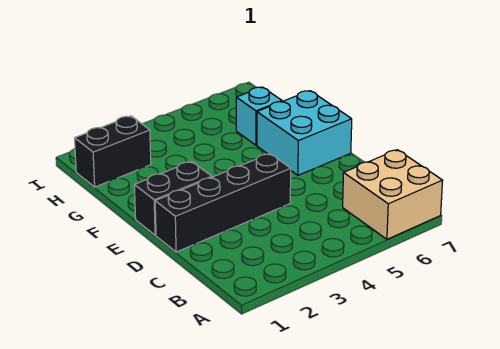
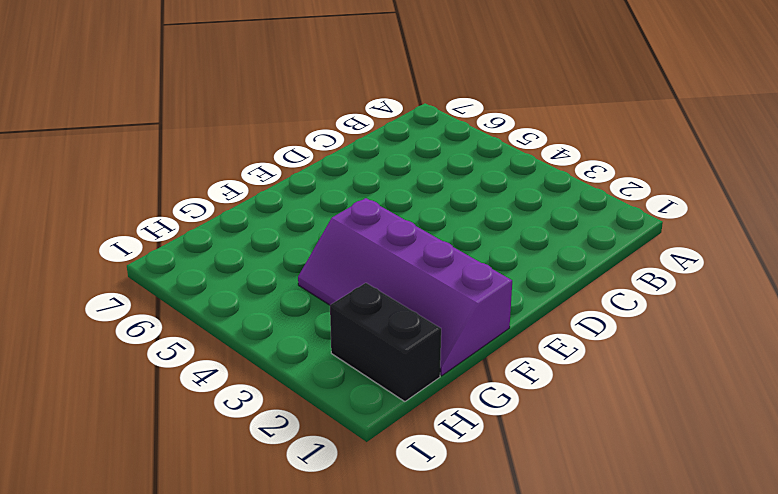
purple slope F1:G4 level 1 top F -> none
none -> tan brick A6:B7 level 1
none -> black brick D1:D4 level 1

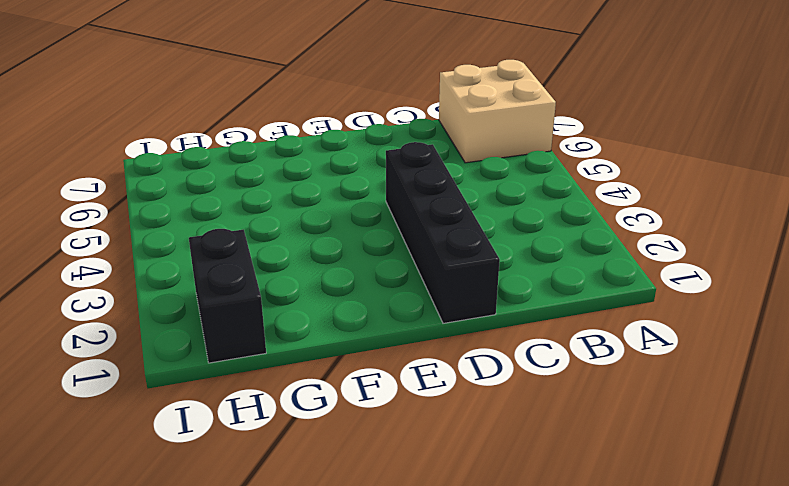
none -> black brick E1:E2 level 1
none -> cyan brick E6:F7 level 1

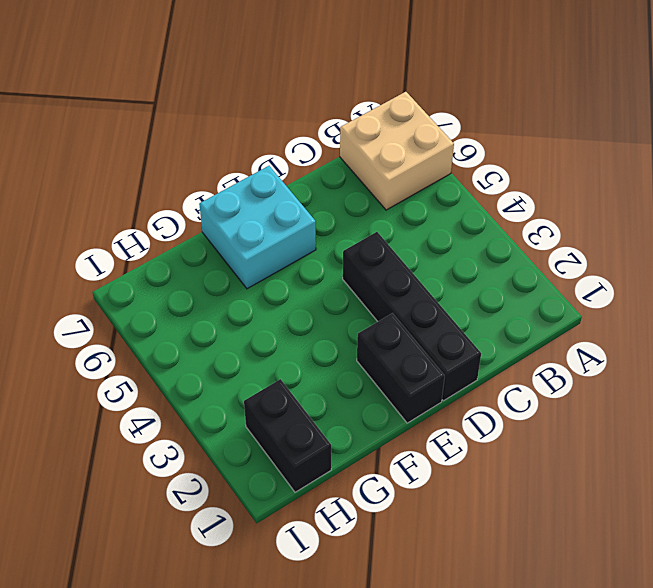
none -> cyan brick G6 level 1

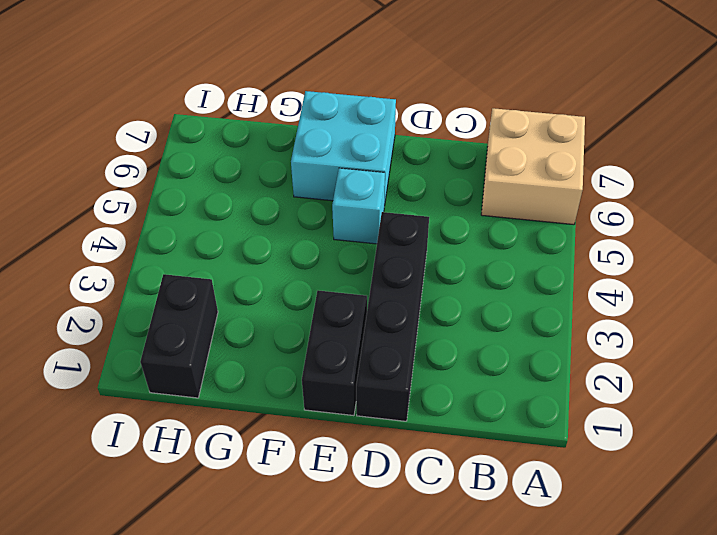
cyan brick E5 level 1 -> cyan brick G6 level 1

